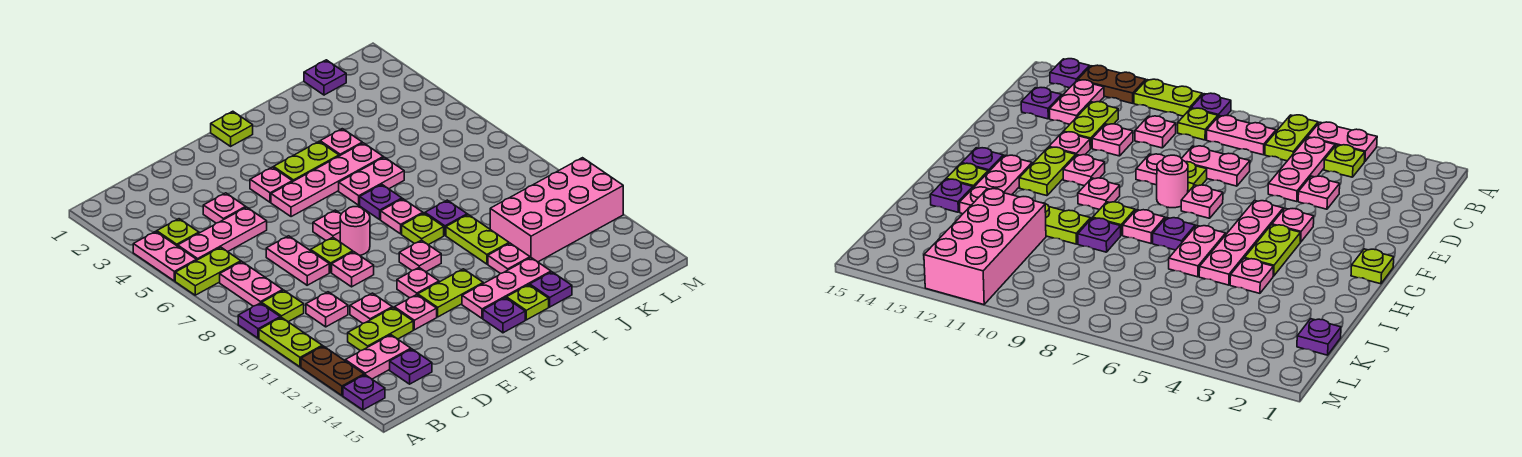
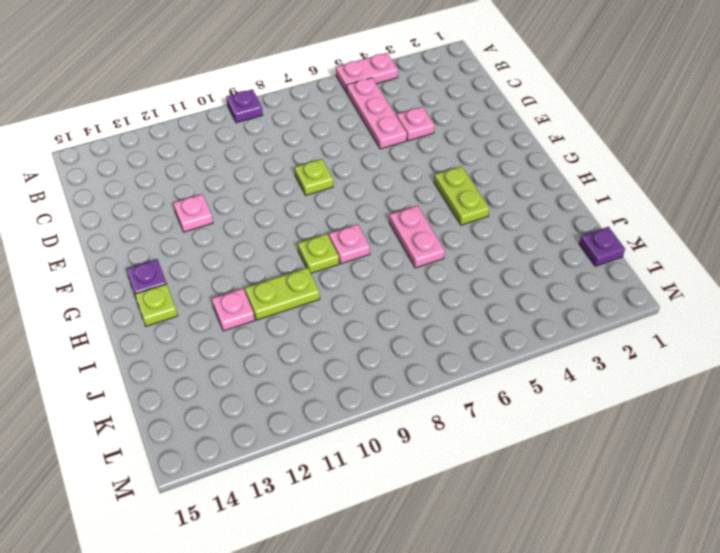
none -> lime plate A6:B6 level 1
none -> lime plate A10:A11 level 1
none -> brown plate A12:A13 level 1
none -> purple plate A14 level 1

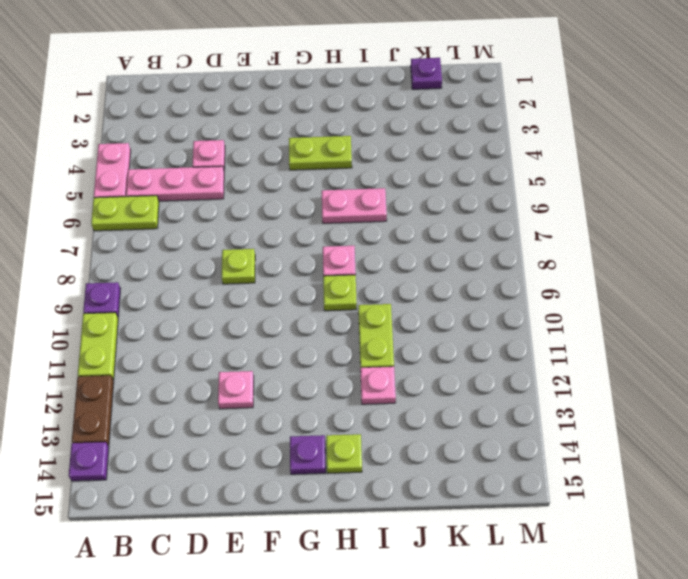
none -> lime plate B4 level 1
none -> pink plate B7:B8 level 1
none -> lime plate B9 level 1
none -> pink plate B13:C13 level 1

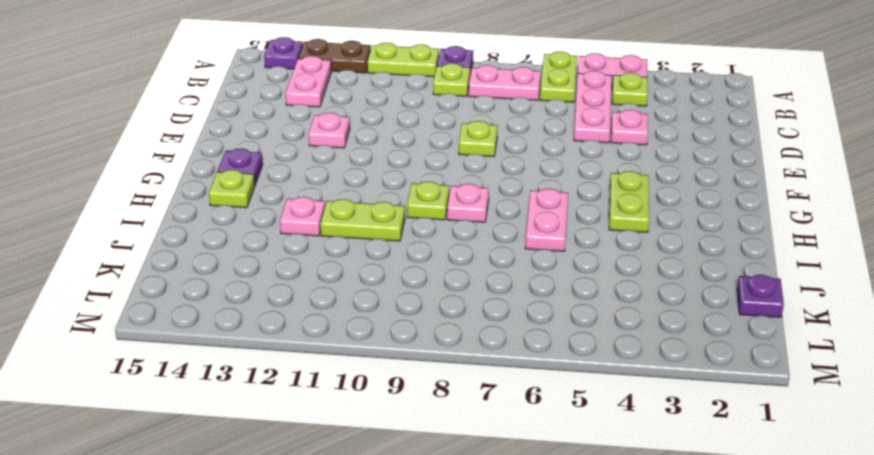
none -> pink plate C10 level 1
none -> lime plate C12:D12 level 1
none -> purple plate C14 level 1
none -> pink plate D7:D8 level 1

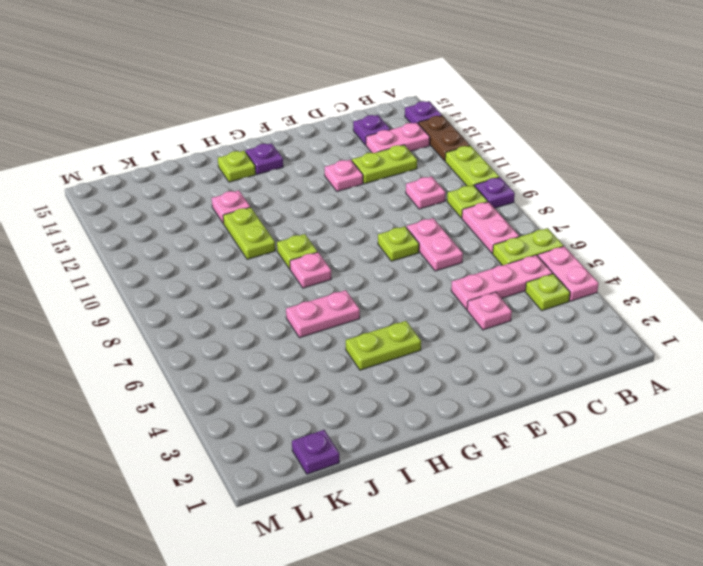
none -> pink plate D11 level 1
none -> pink plate E9 level 1
none -> pink plate F4 level 1
none -> pink plate F5:I5 level 1

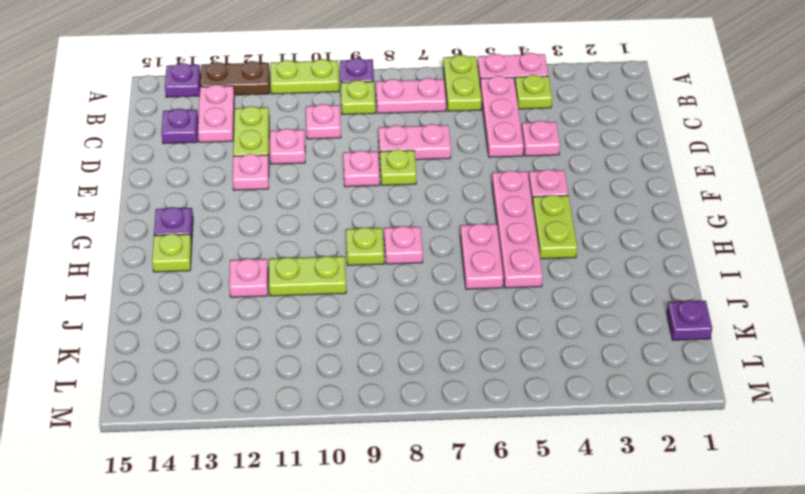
none -> pink plate F7 level 1
none -> pink round brick F8 level 1
none -> pink plate F11 level 1
none -> lime plate F12:G12 level 1

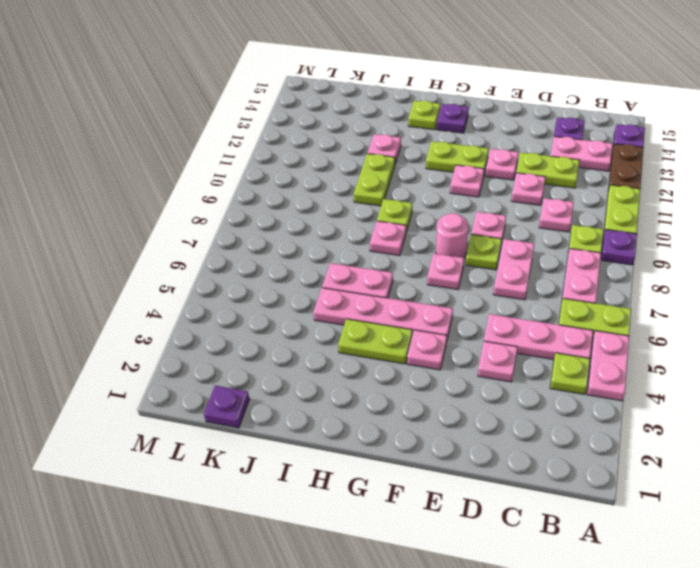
none -> lime plate G1 level 1
none -> pink plate G10 level 1
none -> pink plate G13:I13 level 1
none -> purple plate H7 level 1

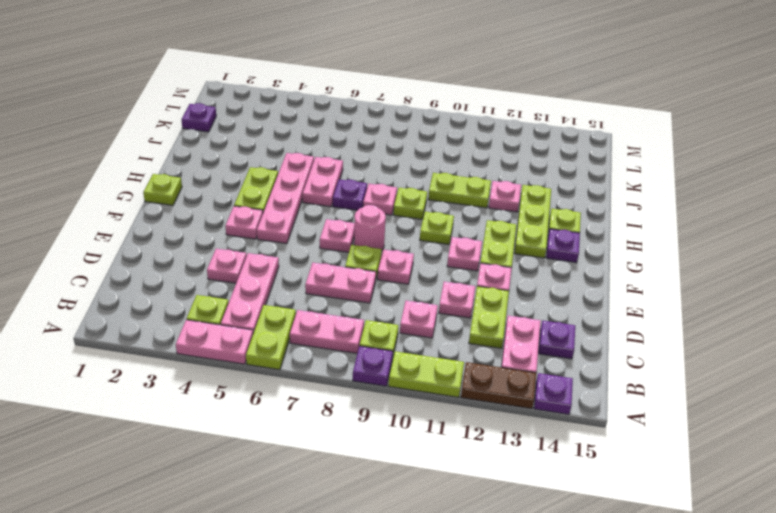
lime plate G10 level 1 -> pink plate G10 level 1
lime plate G13:I13 level 1 -> pink plate G13:I13 level 1
none -> pink plate I4 level 1
none -> purple plate I9 level 1
none -> purple plate I14 level 1
none -> pink brick J11:M12 level 1

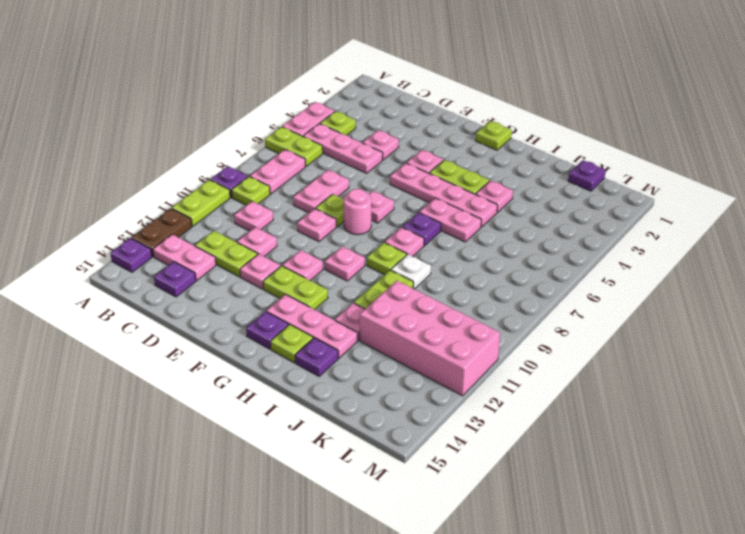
white plate I9 level 1 -> purple plate I9 level 1

